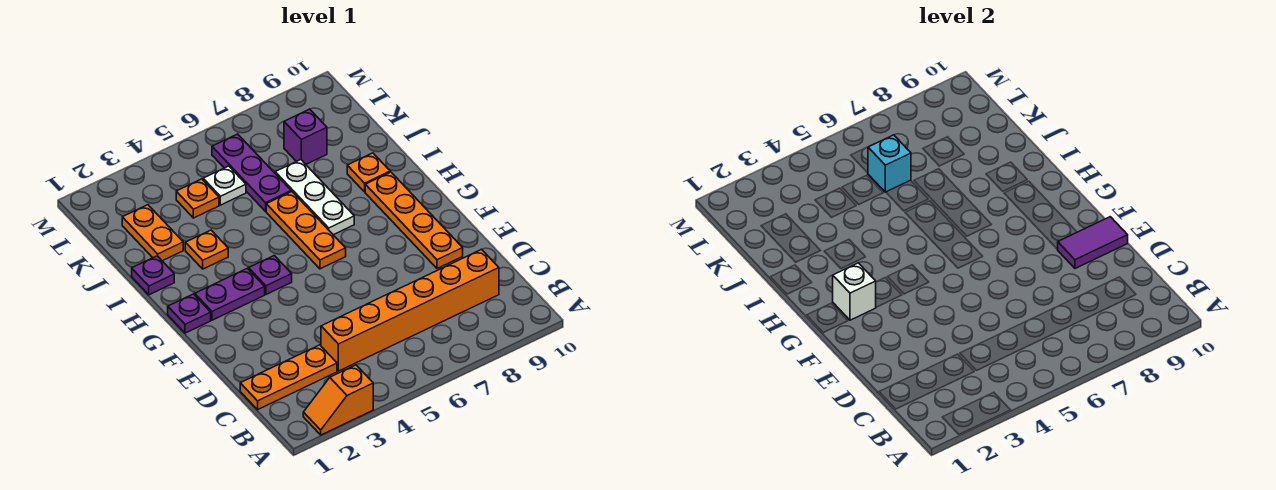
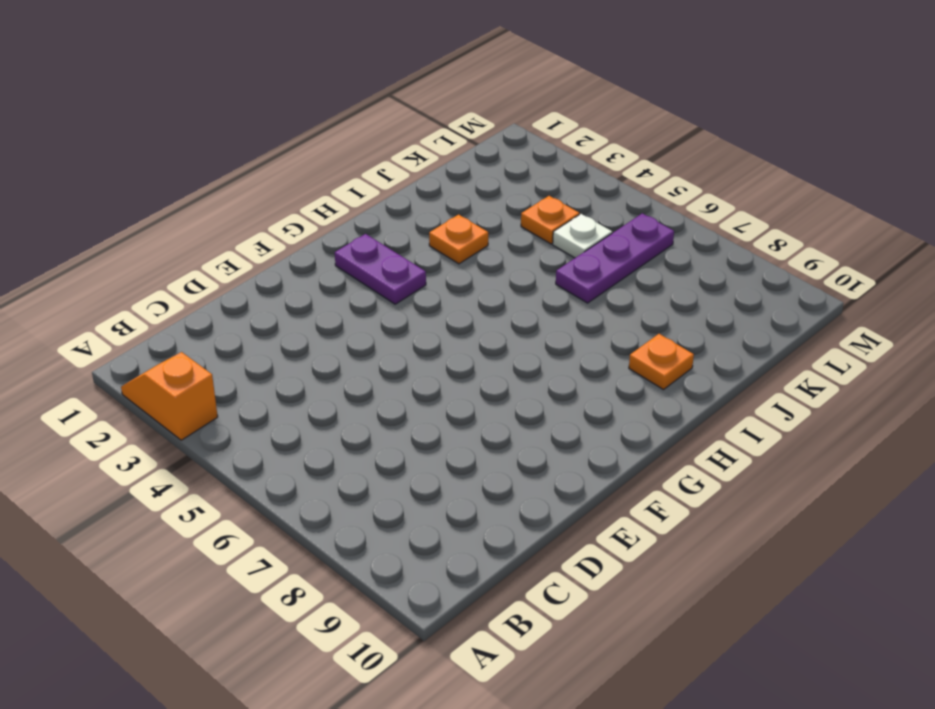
none -> orange plate C1:C3 level 1
none -> orange brick C4:C9 level 1
none -> orange plate E9:H9 level 1

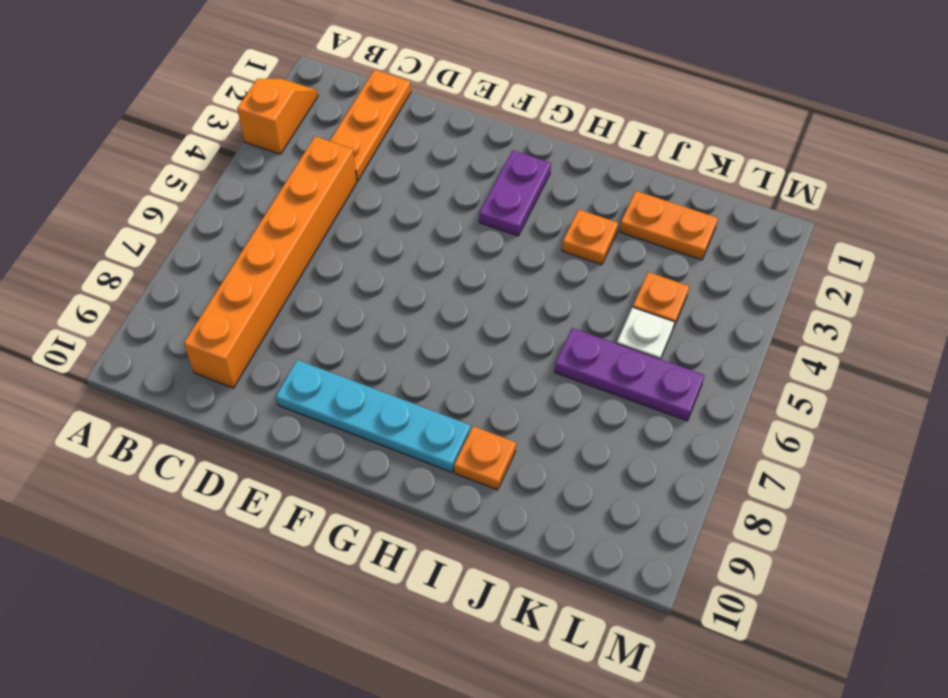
cyan plate E9:H9 level 1 -> orange plate E9:H9 level 1
none -> purple plate G1 level 1
none -> purple plate G4 level 1
none -> orange plate G6:I6 level 1

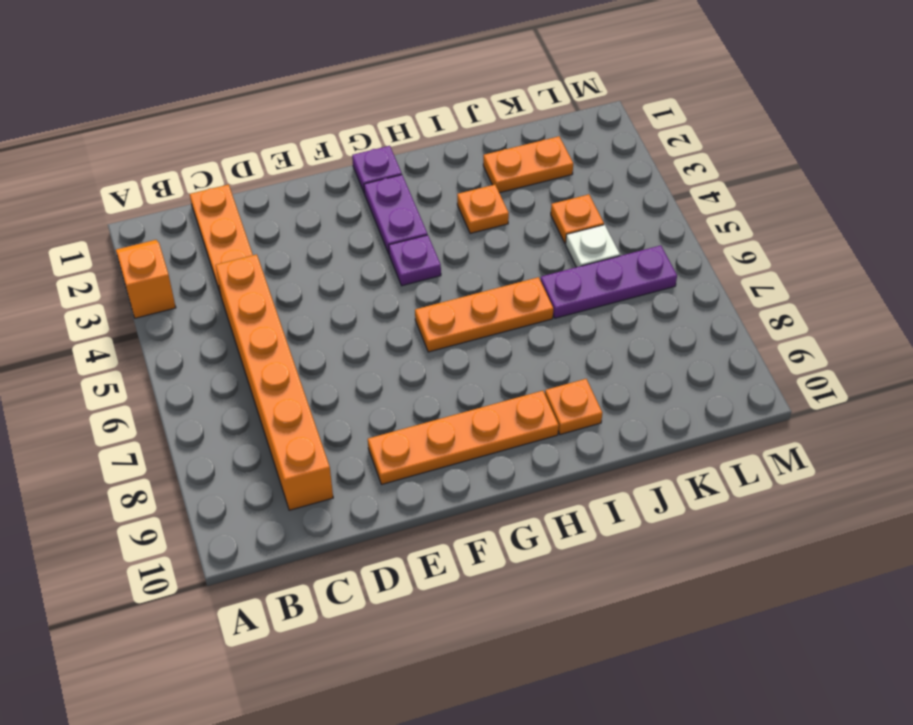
none -> white plate H7:J7 level 1
none -> purple plate I1 level 1
none -> purple brick K8 level 1

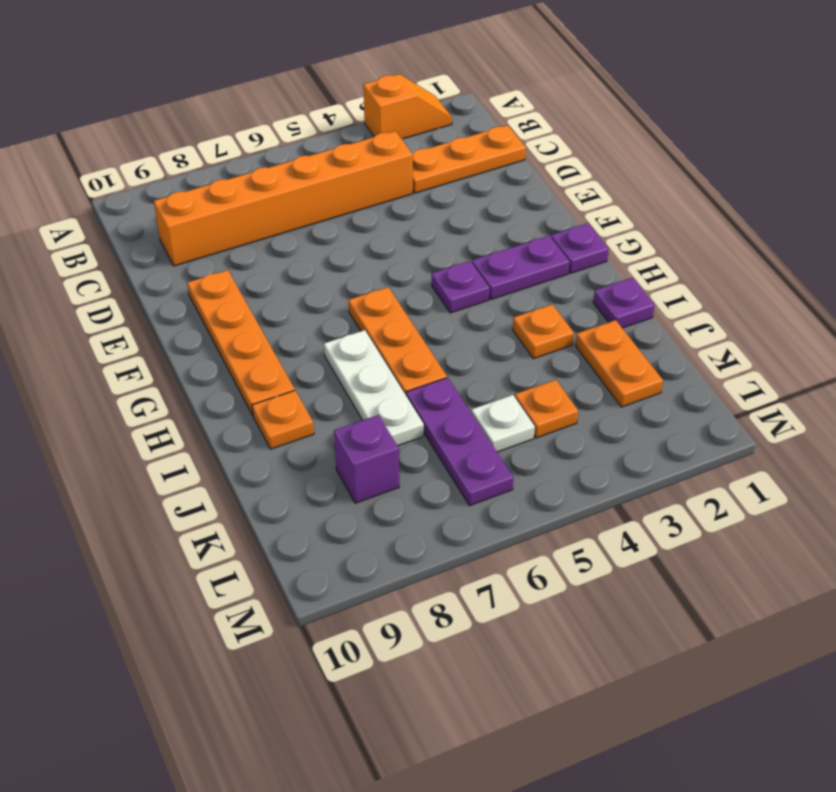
none -> purple tile E9:E10 level 2
none -> white brick G2 level 2
none -> cyan brick K6 level 2

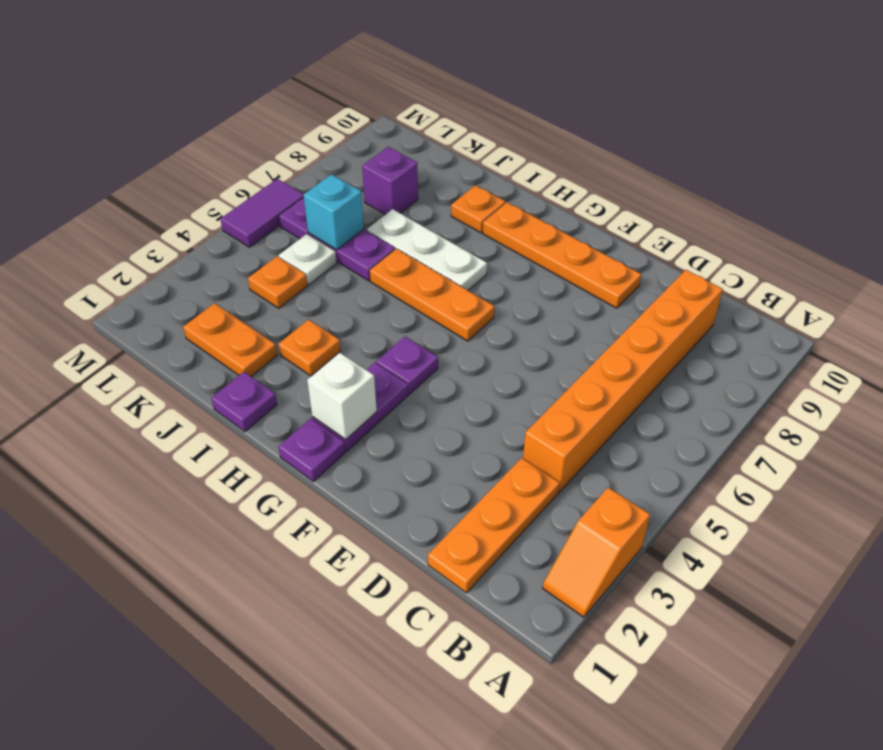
purple tile M5:M6 level 1 -> purple tile E9:E10 level 2

